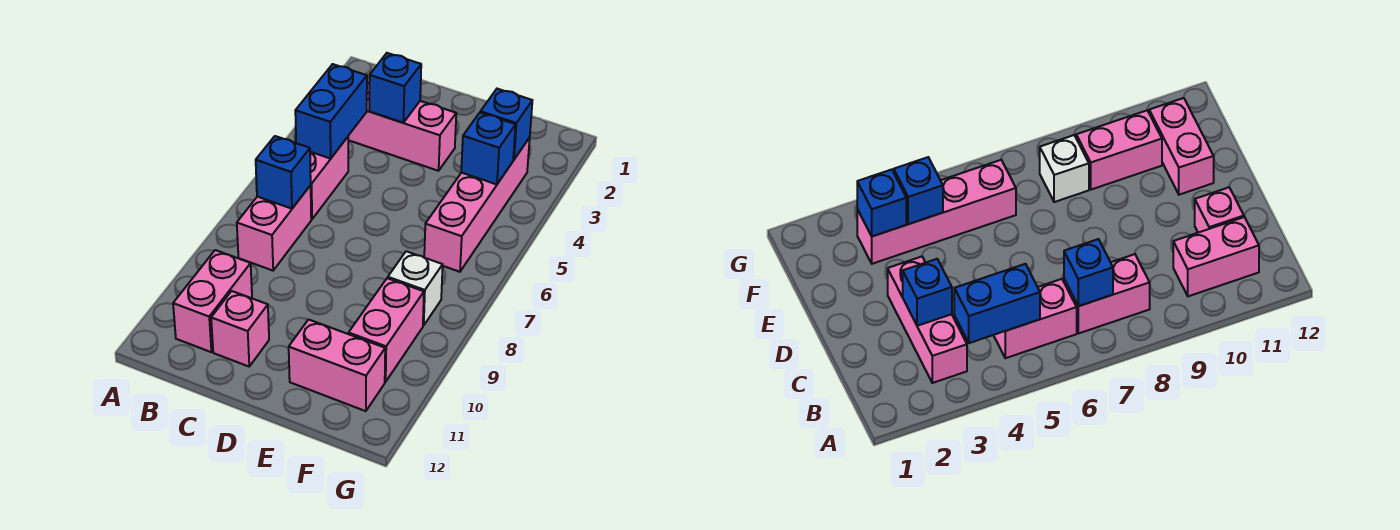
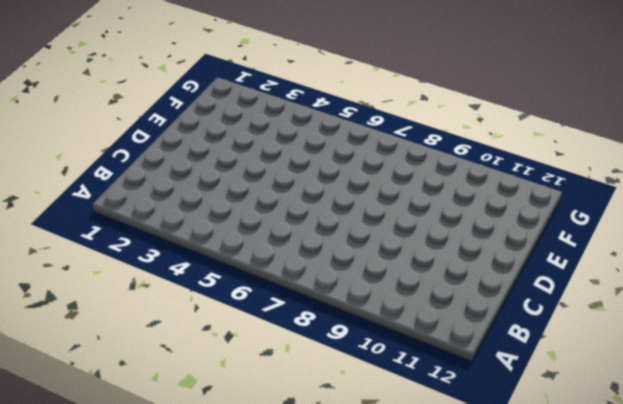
none -> pink brick B3:D3 level 1
none -> pink brick B5:B6 level 1
none -> pink brick B7:B8 level 1

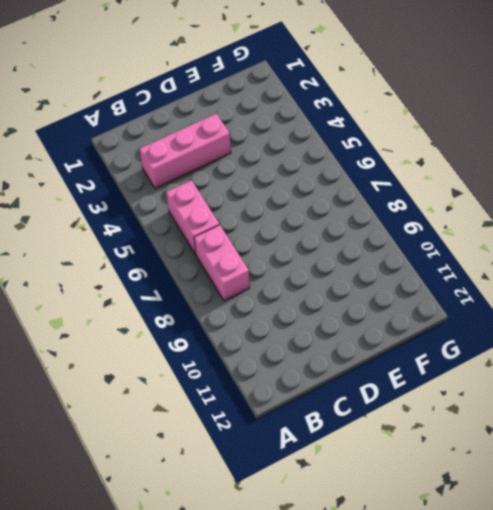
none -> pink brick B10:B11 level 1
none -> pink brick C11 level 1
none -> pink brick E11:F11 level 1

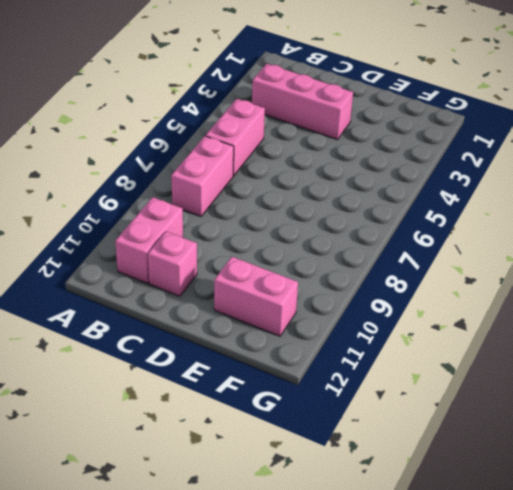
none -> pink brick F3:F6 level 1
none -> white brick F8 level 1
none -> pink brick F9:F10 level 1

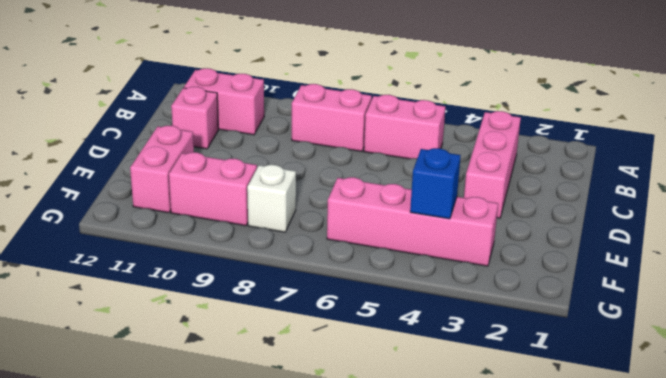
none -> blue brick B4:B5 level 2
none -> blue brick B7 level 2
none -> blue brick C3 level 2

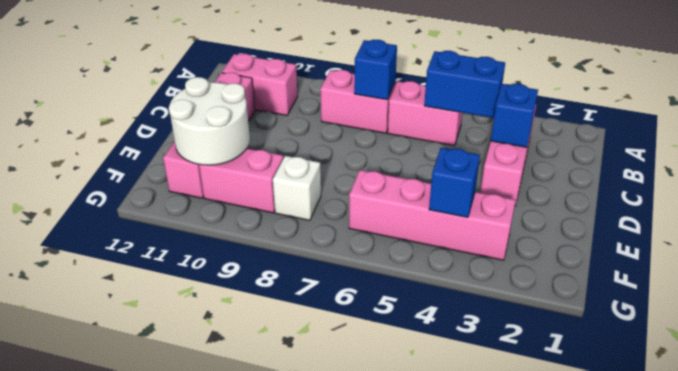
white round brick E10:F11 level 2 -> none
none -> blue brick F3 level 2

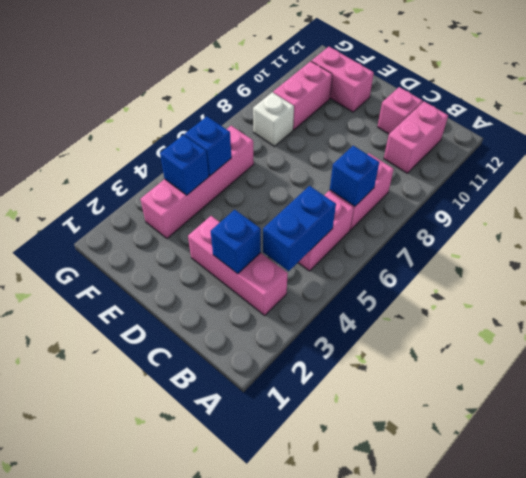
blue brick F5 level 2 -> blue brick F3 level 2

